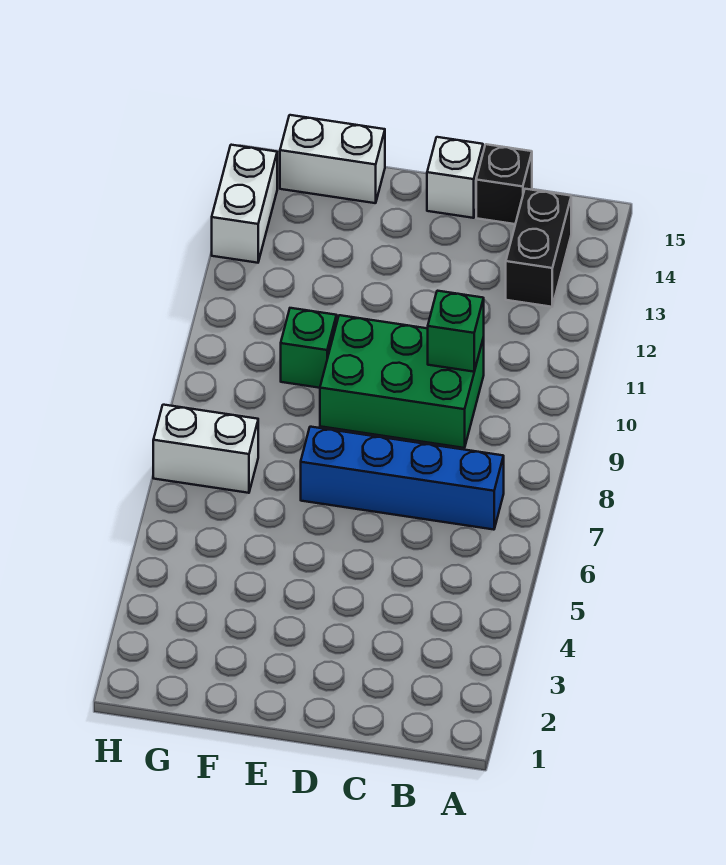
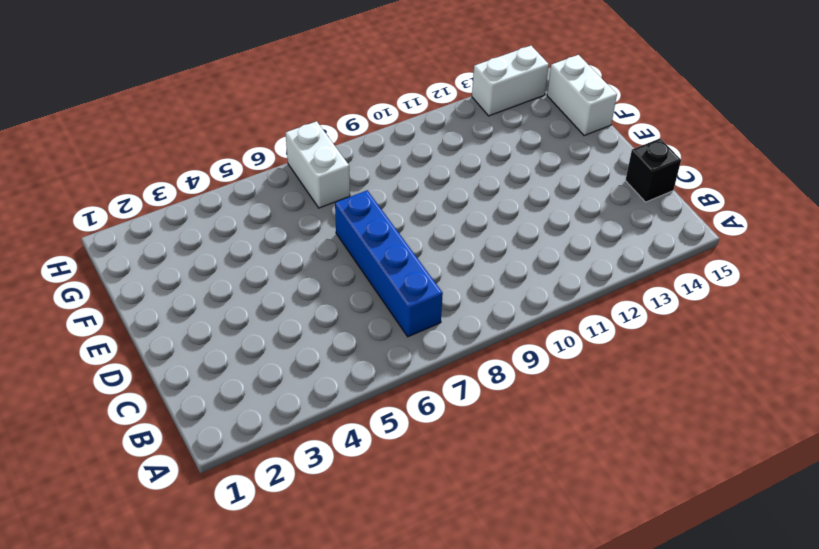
none -> black brick B13:B14 level 1
none -> green brick C9:E10 level 1

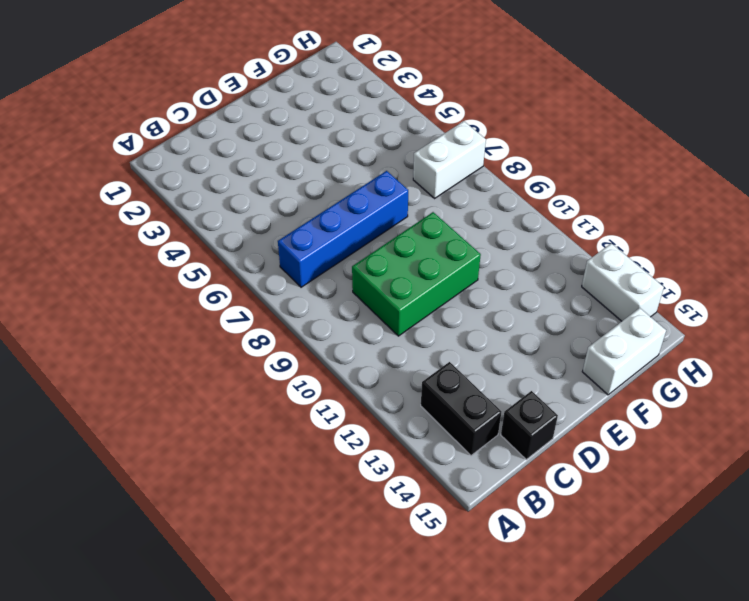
none -> white brick D15 level 1
none -> green brick F10 level 1

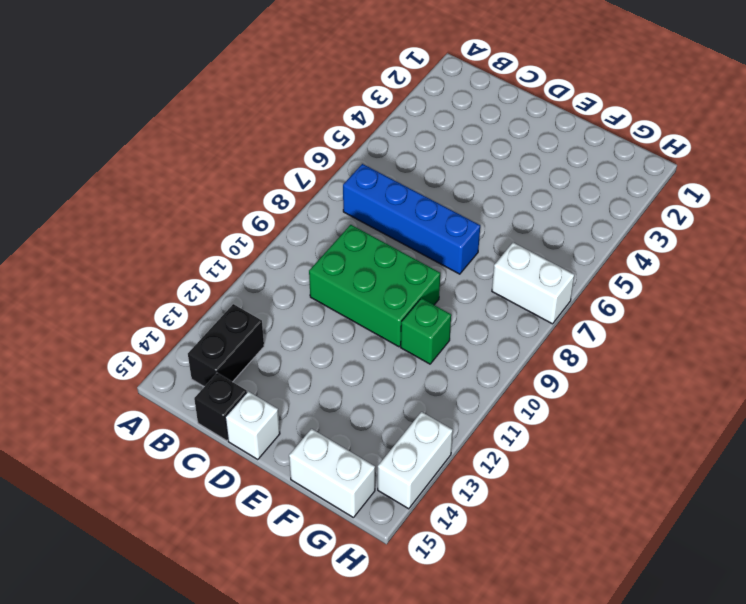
none -> green brick C10 level 2

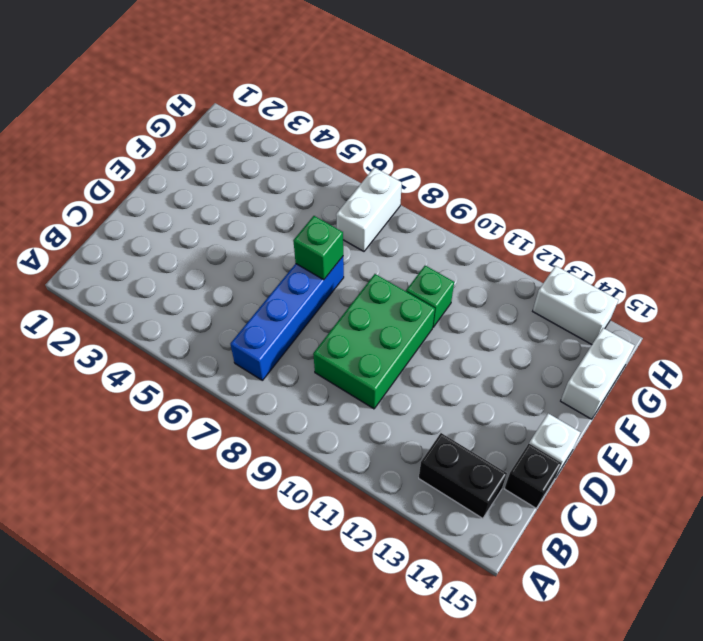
green brick E7 level 2 -> green brick C10 level 2

